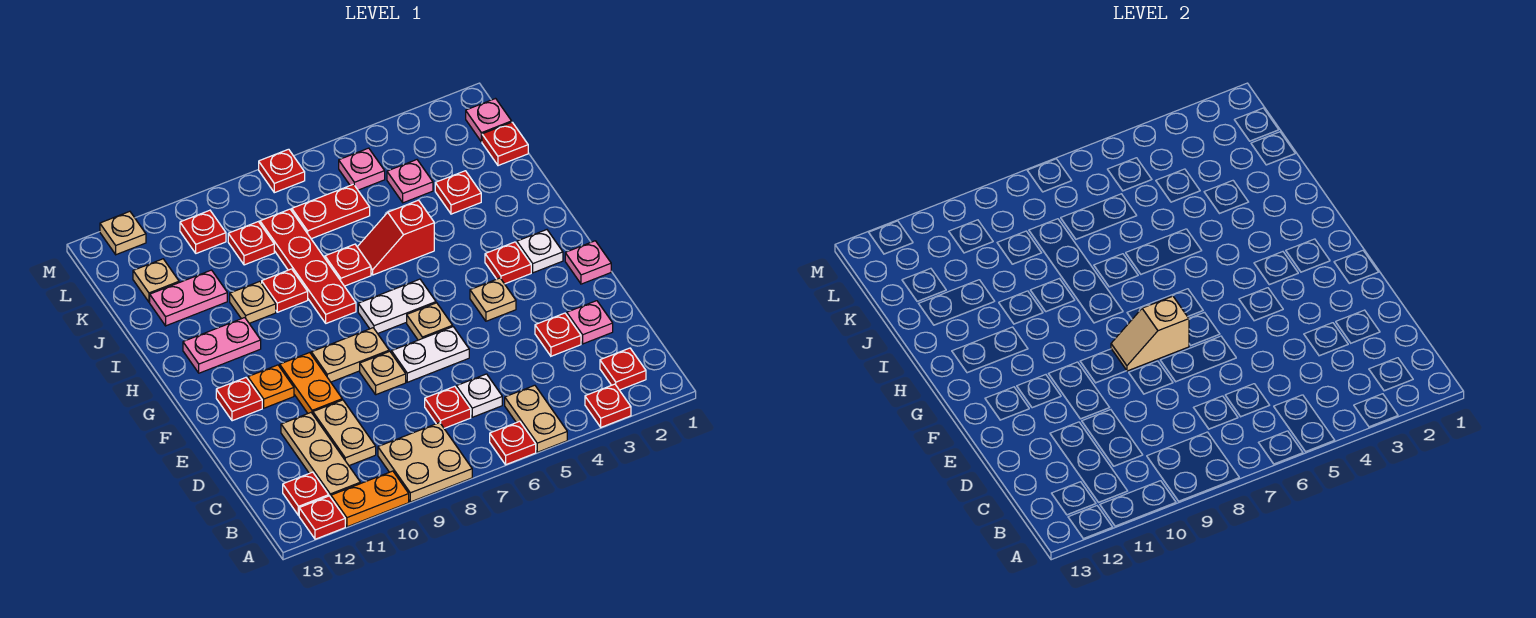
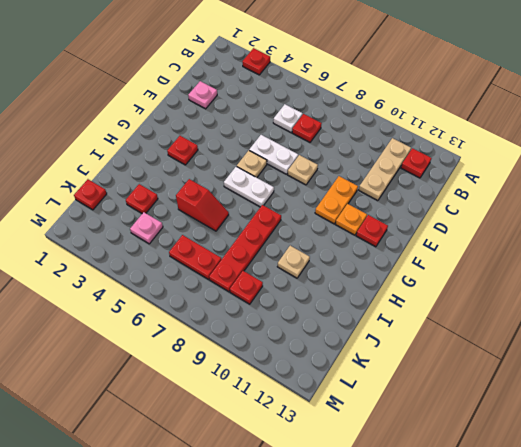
none -> tan plate A5:B5 level 1
none -> red plate A6 level 1
none -> tan plate A8:B9 level 1
none -> orange plate A10:A11 level 1

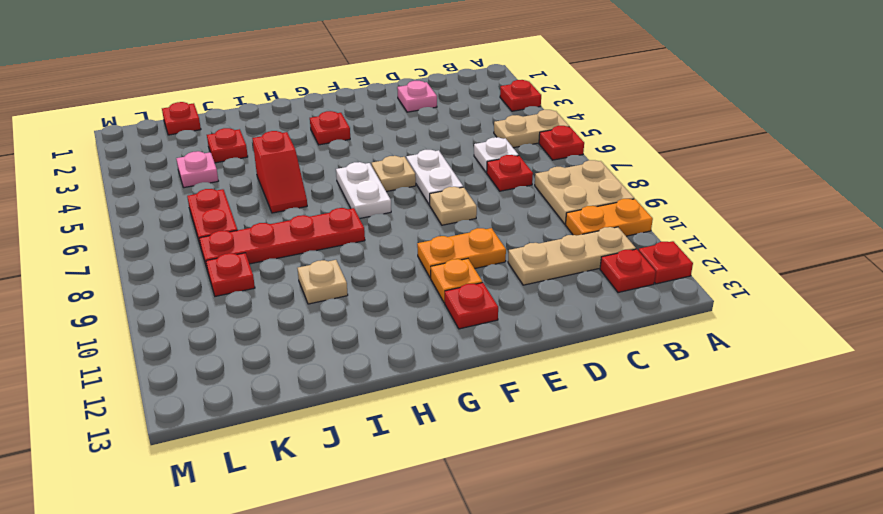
orange plate A10:B10 level 1 -> orange plate A10:A11 level 1
none -> red plate B2 level 1
none -> tan plate C10:D10 level 1
none -> red plate D3 level 1
none -> pink plate F1 level 1

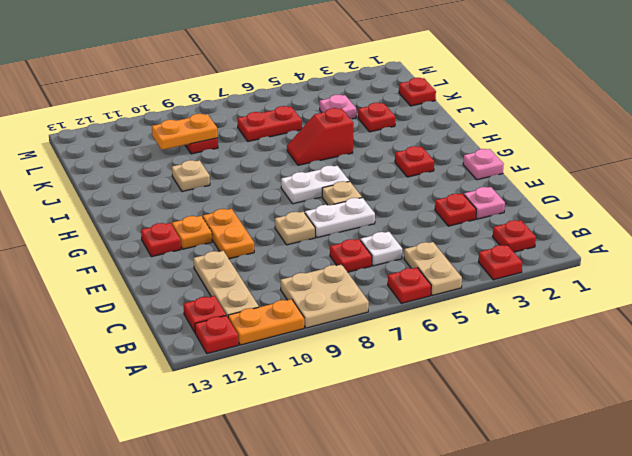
orange plate K9:K10 level 2 -> none
none -> tan plate C10:D10 level 1
none -> tan plate F4 level 1
none -> tan plate F8:F9 level 1
none -> white plate G2 level 1

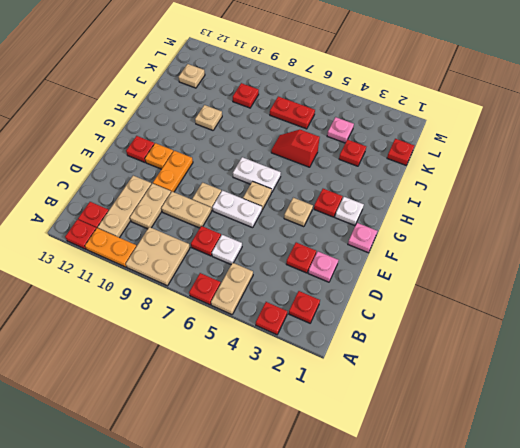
tan plate D8:D9 level 1 -> tan plate F8:F9 level 1
none -> red plate H8:K8 level 1
none -> pink plate H11:H12 level 1
none -> red plate I7 level 1
none -> red plate I9 level 1

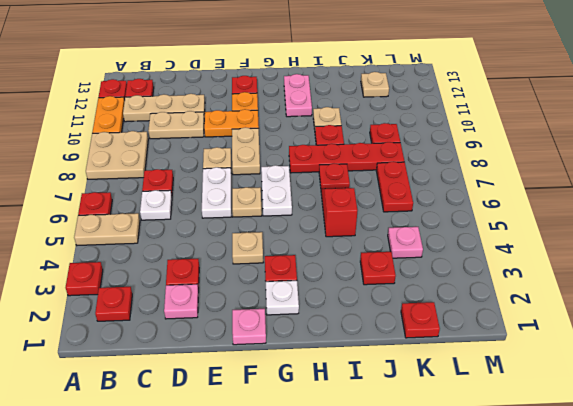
none -> pink plate J11:J12 level 1
none -> pink plate L1 level 1
none -> pink plate L5 level 1
none -> red plate L10 level 1

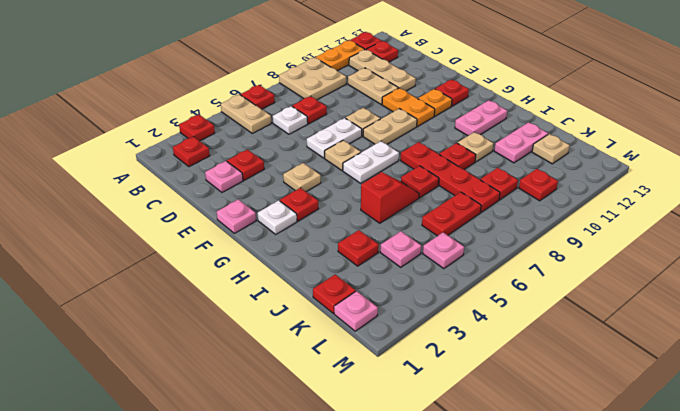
none -> red plate M7 level 1
none -> tan plate M12 level 1
none -> tan slope F7:F8 level 2 top 7

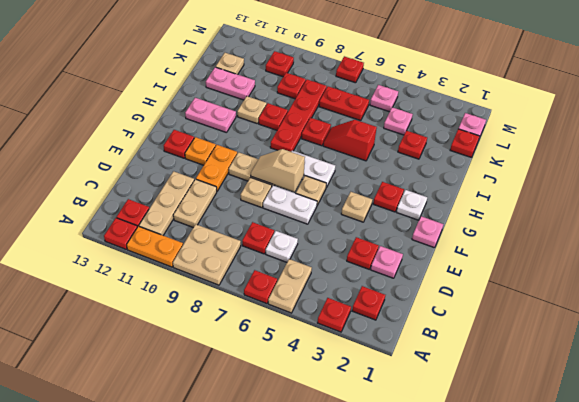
none -> tan plate M12 level 1

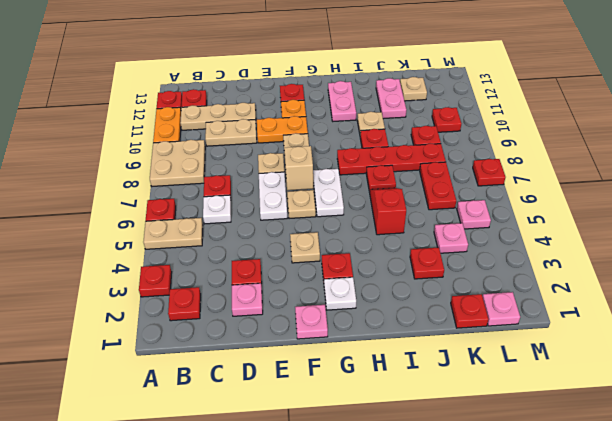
none -> tan plate M12 level 1

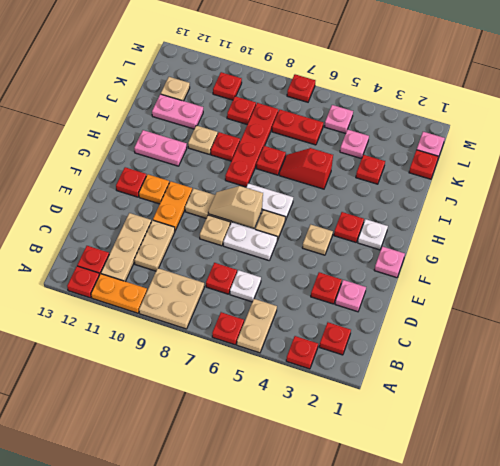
none -> tan plate M12 level 1

